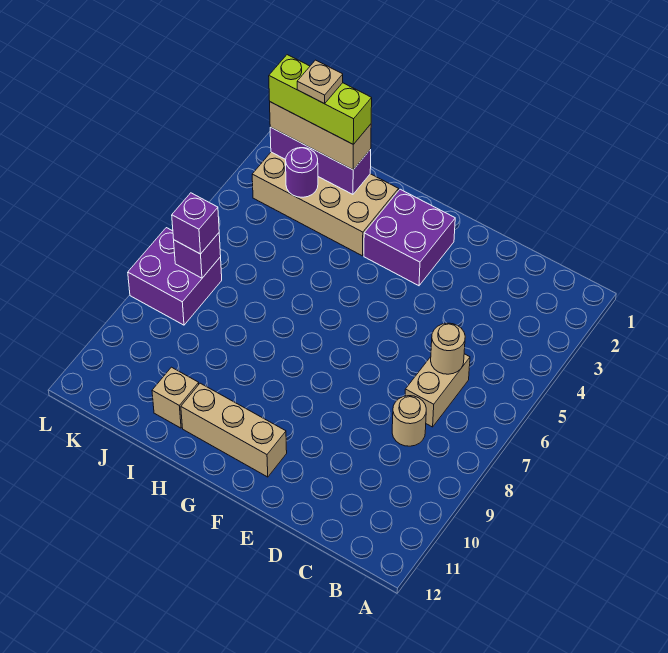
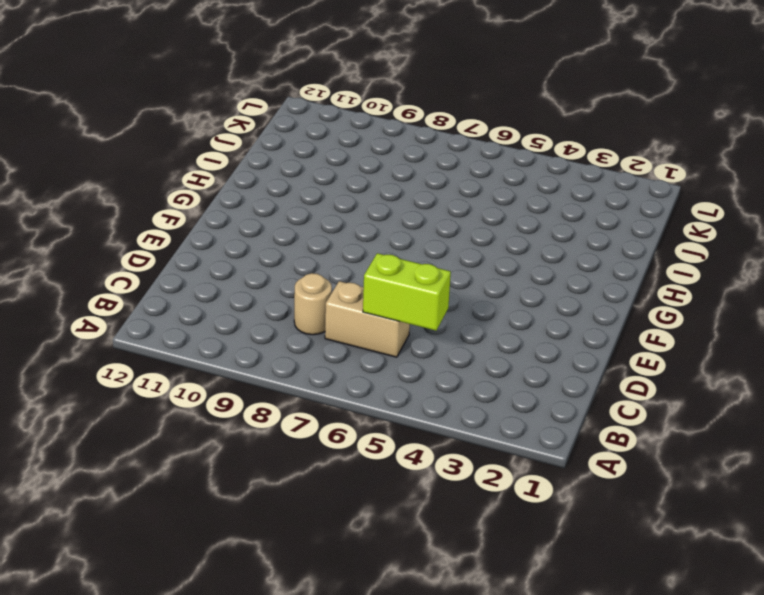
lime brick C5:C6 level 2 -> tan round brick C6 level 2
none -> purple brick F2:G3 level 1
none -> tan brick F11:H11 level 1
none -> tan brick H2:K3 level 1

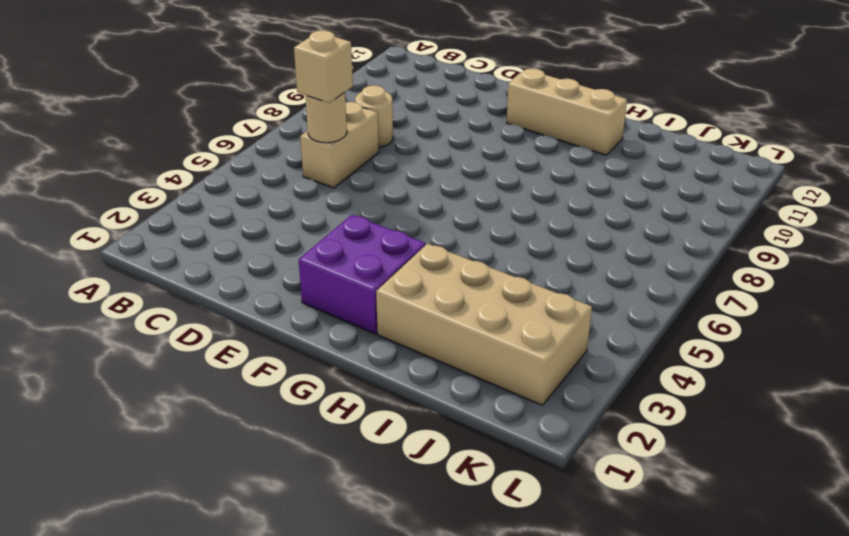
tan brick C6 level 3 -> tan brick I11 level 1
none -> purple brick K7:L8 level 1
none -> purple brick I2:K2 level 2
none -> purple round brick J3 level 2

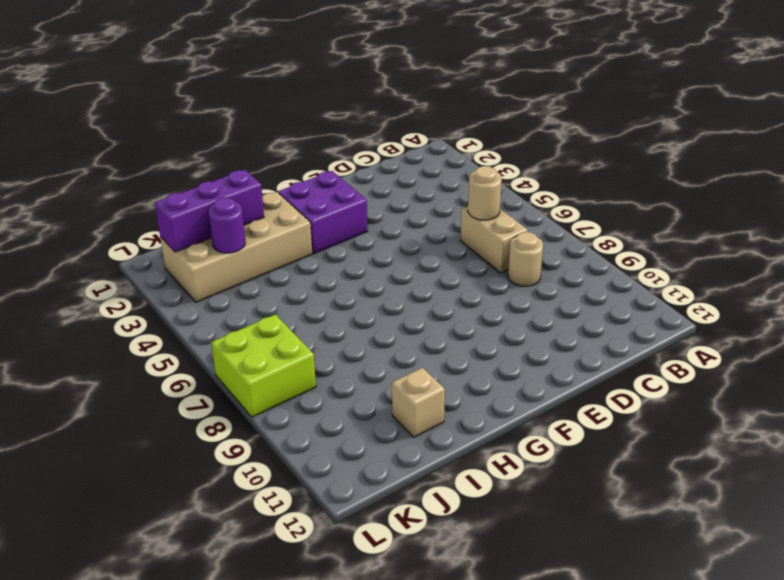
lime brick K7:L8 level 1 -> purple brick K7:L8 level 1
none -> tan brick F11:H11 level 1
none -> purple brick K7 level 2
none -> tan brick I2:K2 level 3

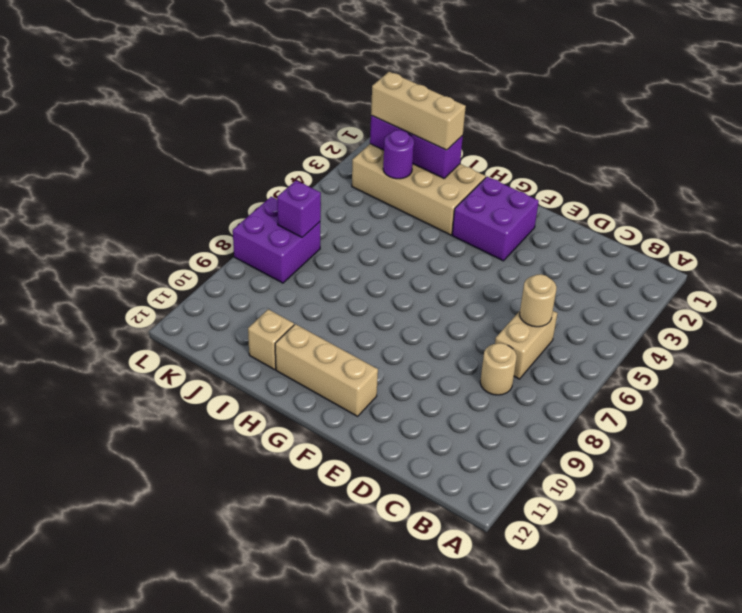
none -> purple brick K7 level 3
none -> lime brick I2:K2 level 4
none -> tan plate J2 level 5

